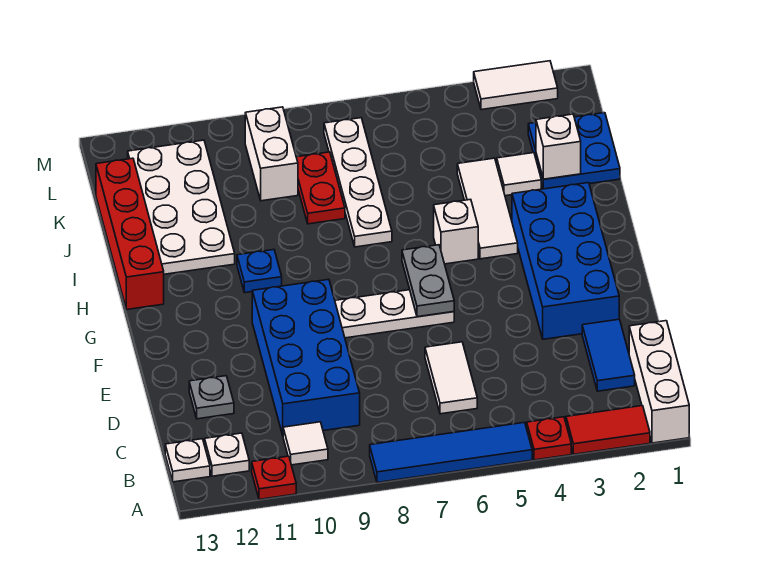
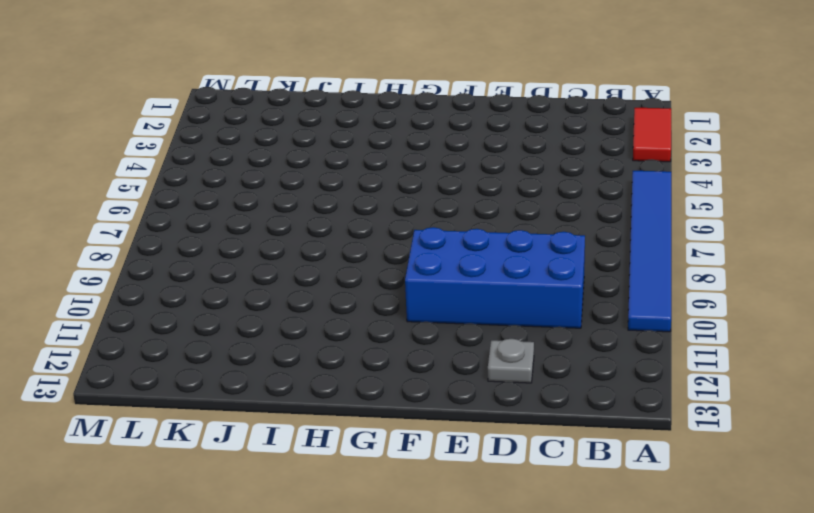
blue tile A5:A10 level 1 -> blue tile A5:A8 level 1
none -> white brick A1:C1 level 1
none -> red plate A4 level 1
none -> red plate A11 level 1

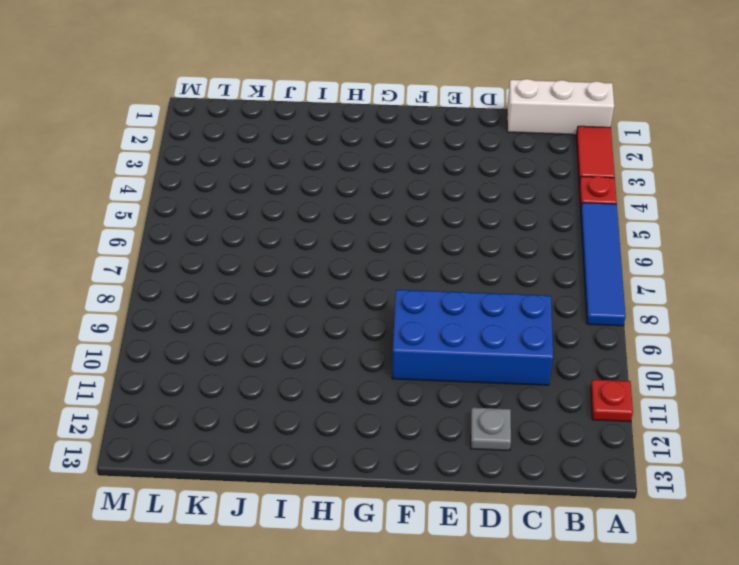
none -> white tile B10 level 1
none -> white plate B12 level 1
none -> white plate B13 level 1

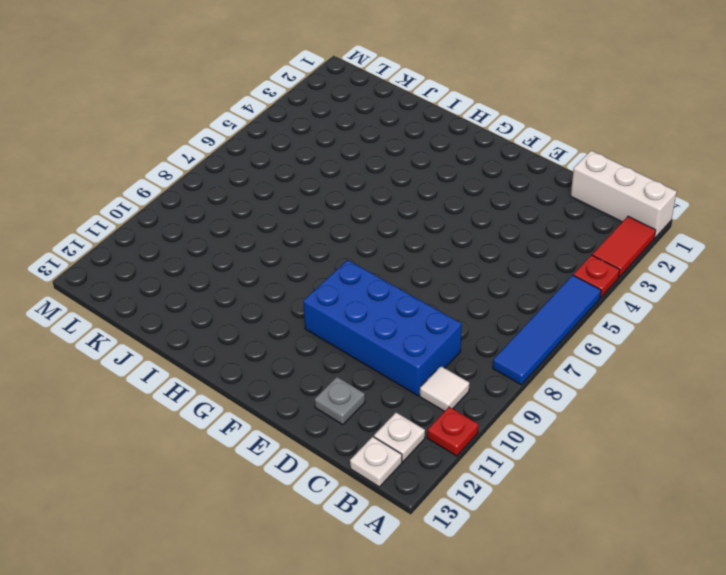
none -> blue tile C2:D2 level 1
none -> white tile C6:D6 level 1
none -> blue brick E2:H3 level 1

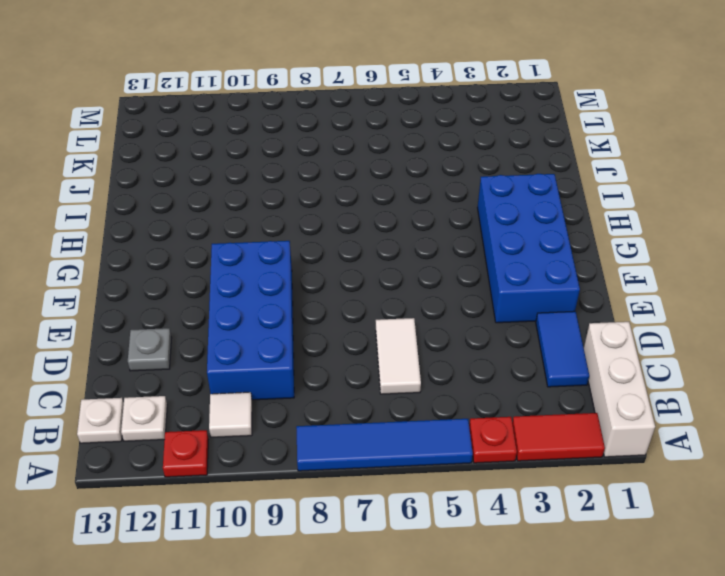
none -> white plate F6:F8 level 1
none -> white tile H4:J4 level 1
none -> white brick H5 level 1

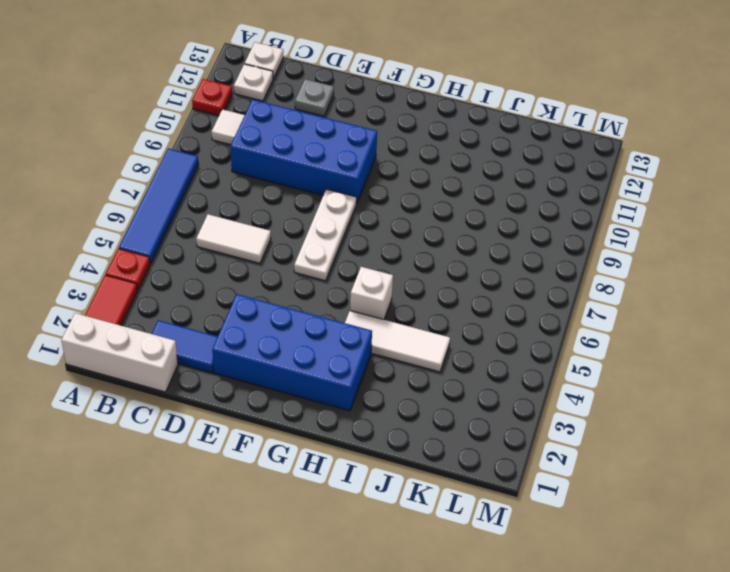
none -> blue plate H10 level 1
none -> red brick H13:K13 level 1
none -> white plate I7:L7 level 1

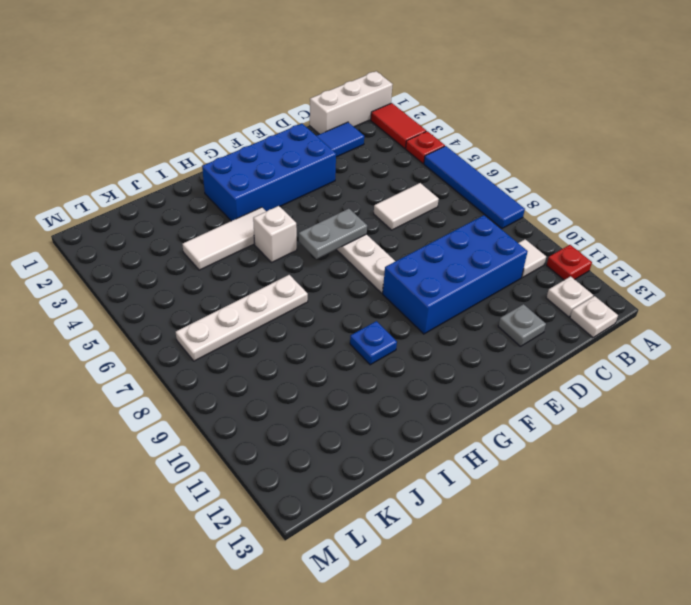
none -> red brick H13:K13 level 1
none -> white plate I11:L12 level 1
none -> blue plate J1:K2 level 1

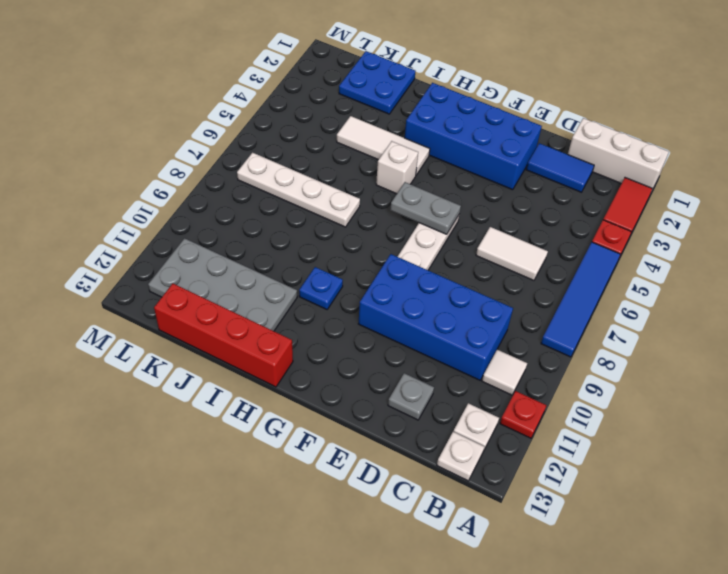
grey plate I11:L12 level 1 -> white plate I11:L12 level 1
none -> white tile J3 level 1
none -> red plate J8:K8 level 1
none -> white brick K9:L9 level 1

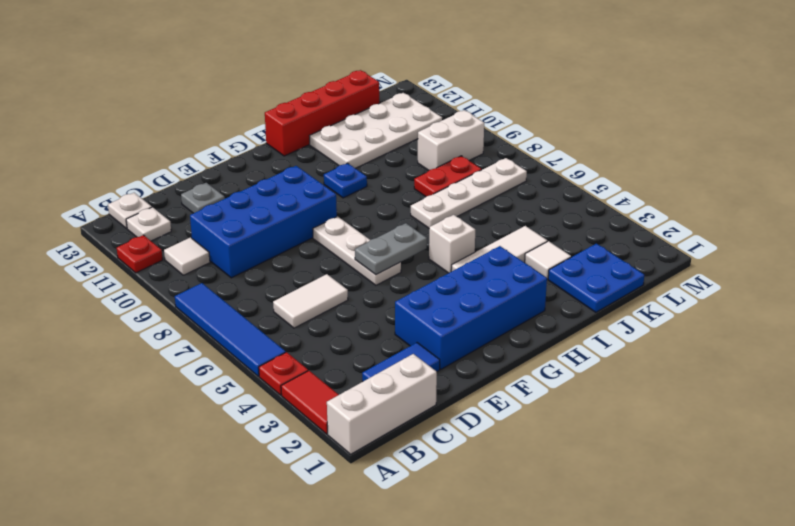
none -> white tile M2:M3 level 1
none -> white brick J2 level 2

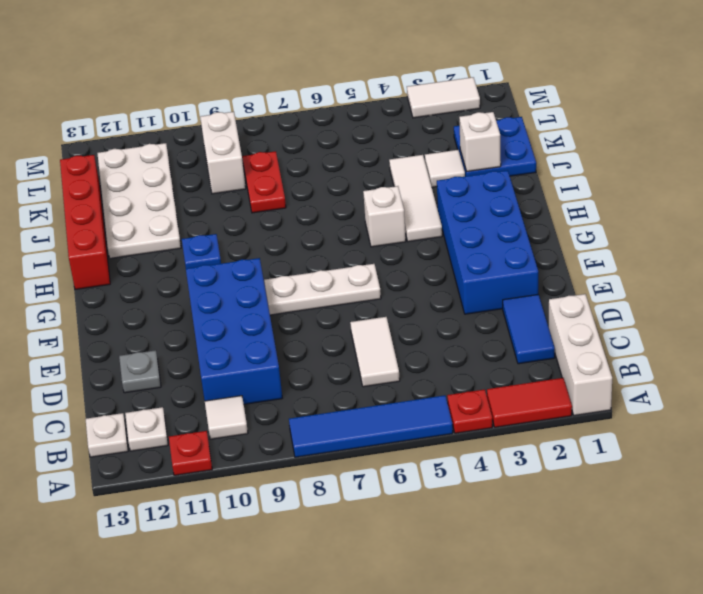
none -> white plate I7:L7 level 1
none -> grey plate F6:G6 level 2

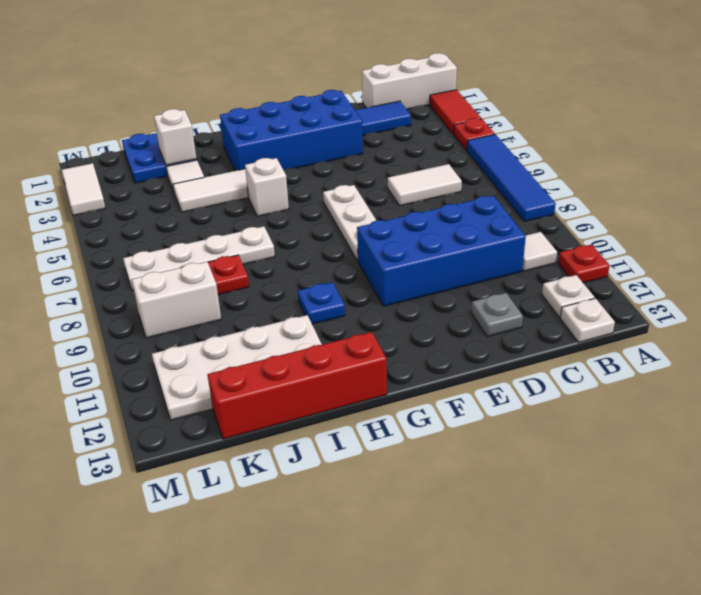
none -> grey plate F6:G6 level 2

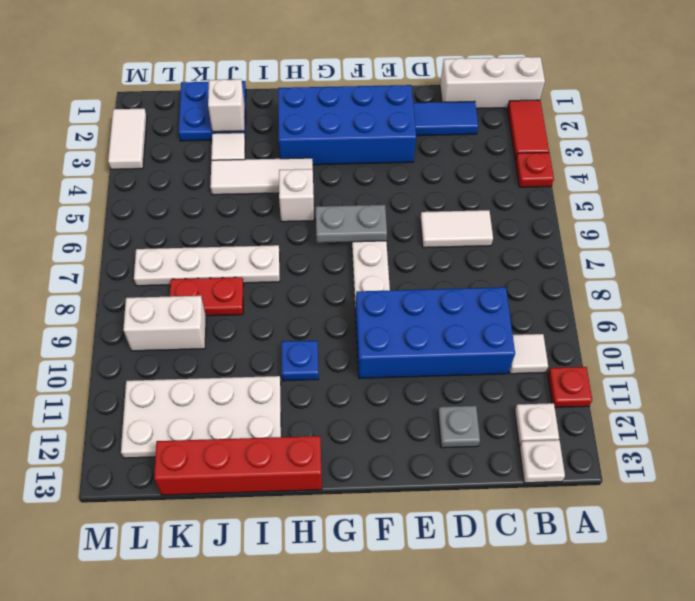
none -> blue tile A5:A8 level 1

